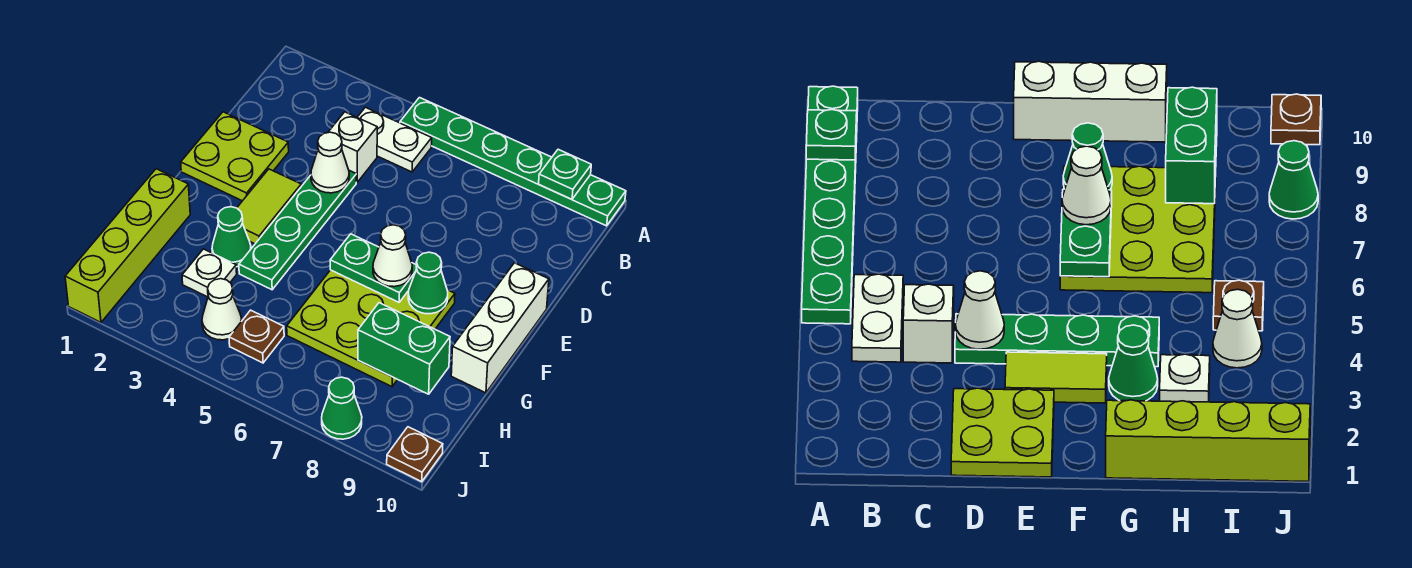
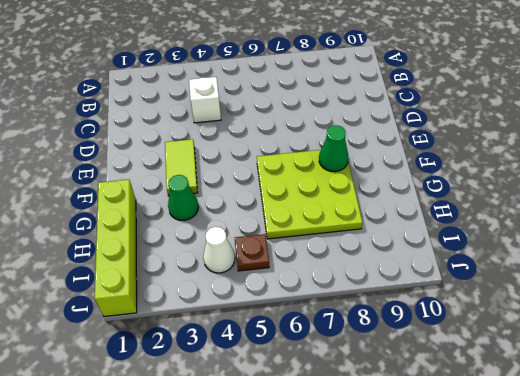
none -> green plate A5:A10 level 1
none -> white plate B4:B5 level 1
none -> lime plate D1:E2 level 1

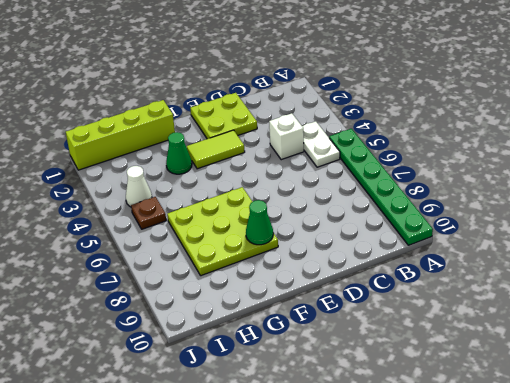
none -> green plate D4:G4 level 1
none -> white brick E10:G10 level 1
none -> white plate H3 level 1

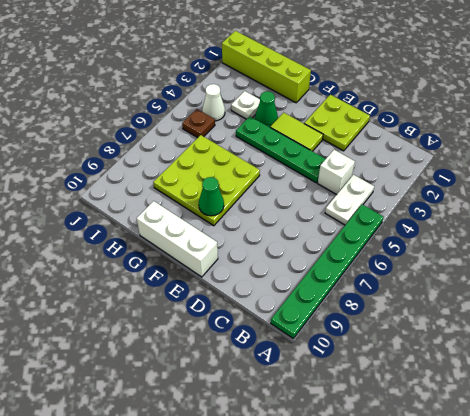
none -> green cone J8 level 1
none -> brown plate J10 level 1
none -> green plate A9 level 2

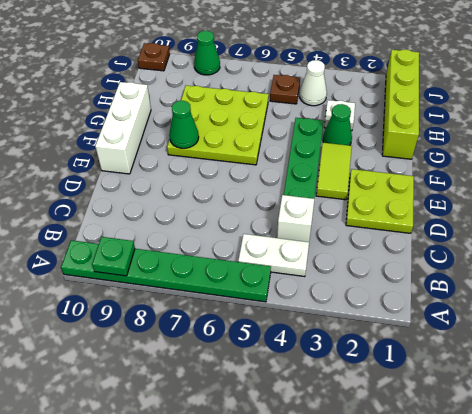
none -> white cone D4 level 2
none -> green plate F6:F7 level 2
none -> green brick H8:H9 level 2

